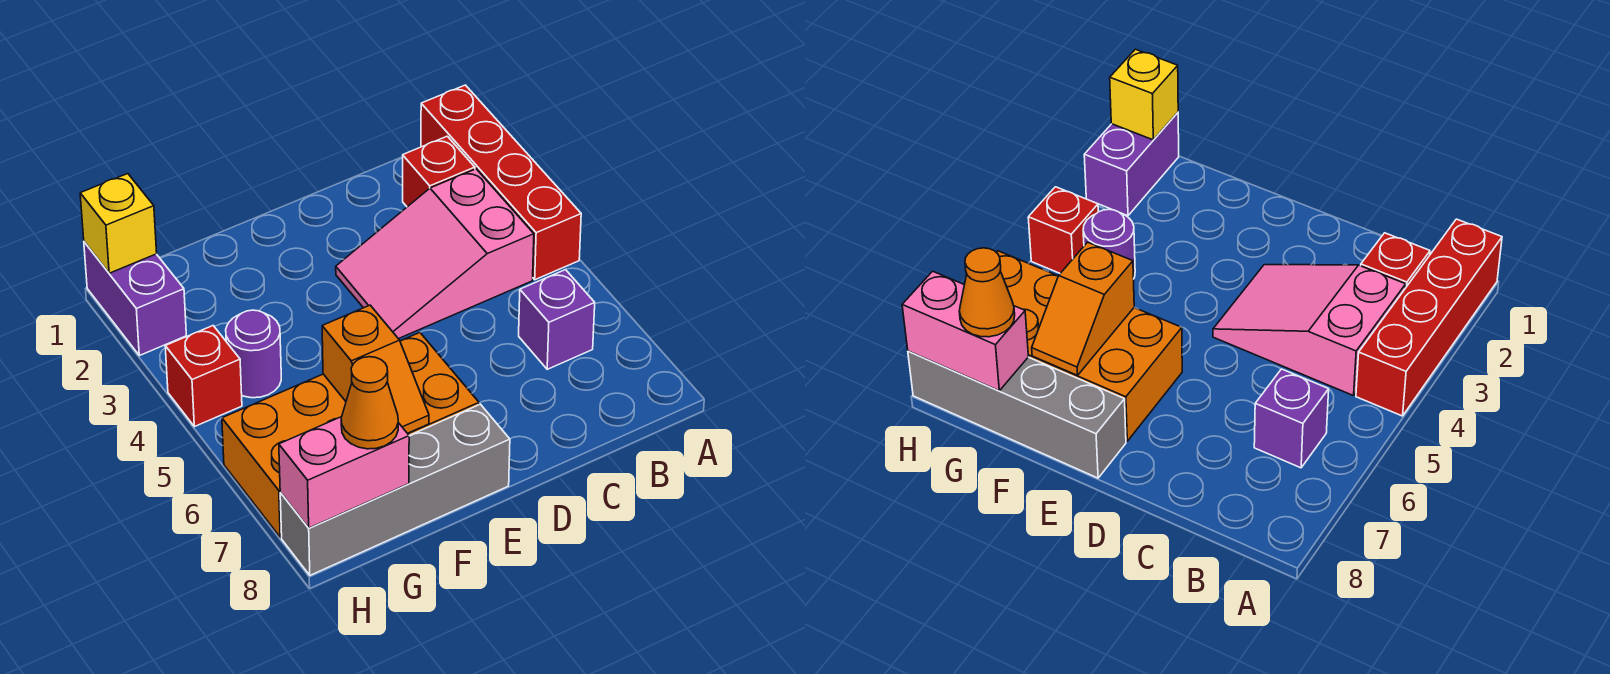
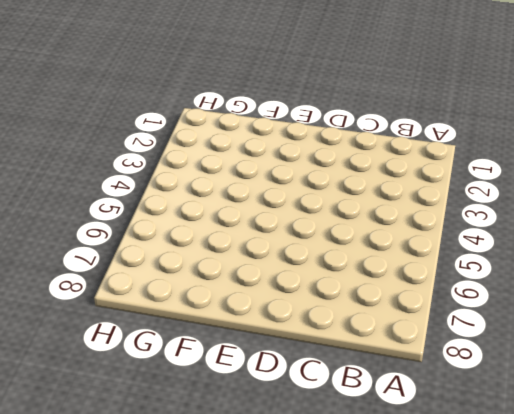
none -> red brick A1:A4 level 1
none -> red brick B2 level 1
none -> pink slope B3:D4 level 1 top B

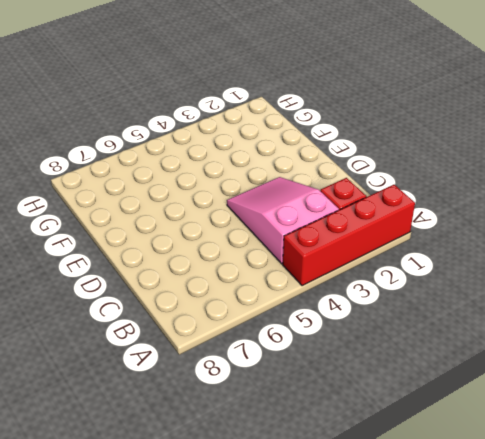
none -> purple brick B6 level 1
none -> orange brick E6:H7 level 1
none -> grey brick E8:H8 level 1

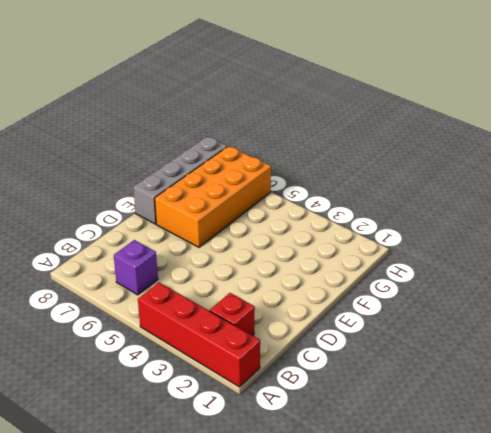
none -> pink slope B3:D4 level 1 top B
none -> purple round brick G4 level 1
none -> purple brick H1:H2 level 1

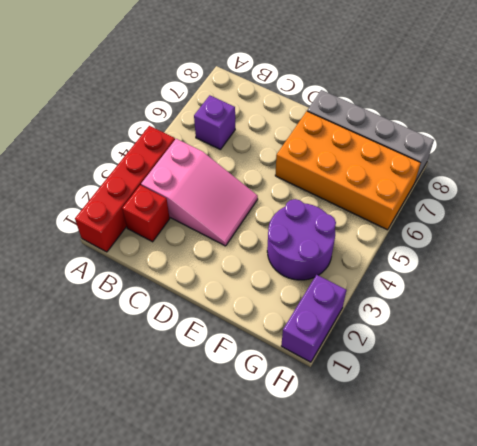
purple round brick F3:G4 level 1 -> purple round brick G4 level 1
none -> red brick H4 level 1
none -> orange slope F6:F7 level 2 top 6
none -> pink brick G8:H8 level 2

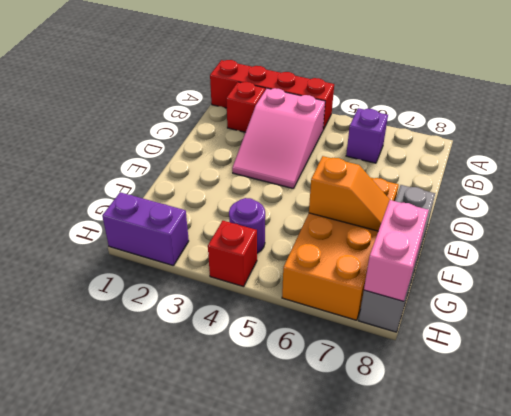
none -> yellow brick H1 level 2
none -> orange cone G8 level 3

